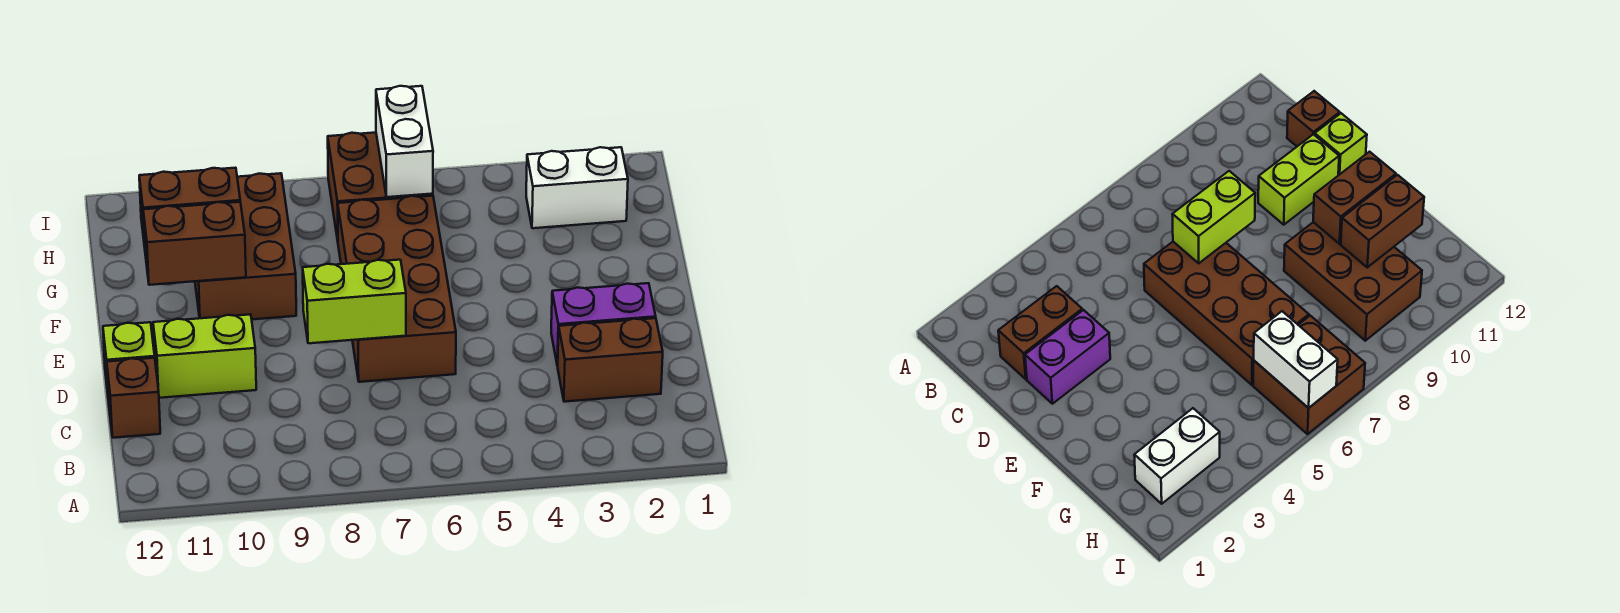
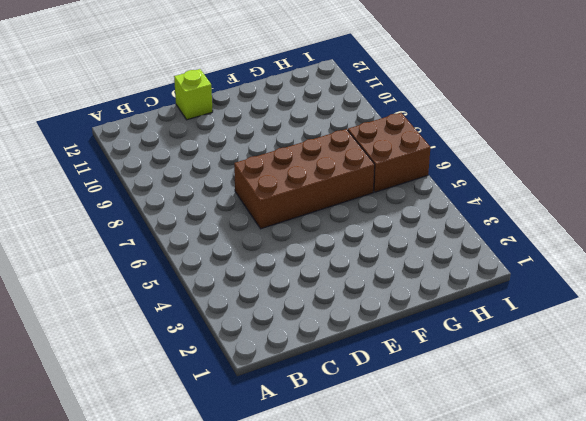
none -> brown brick C2:C3 level 1
none -> brown brick C12 level 1
none -> purple brick D2:D3 level 1

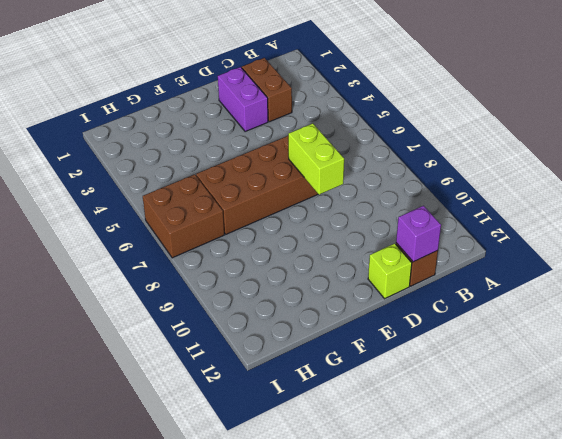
purple brick C12 level 2 -> none
none -> lime brick D10:D11 level 1
none -> brown brick F9:H10 level 1
none -> white brick H2:H3 level 1

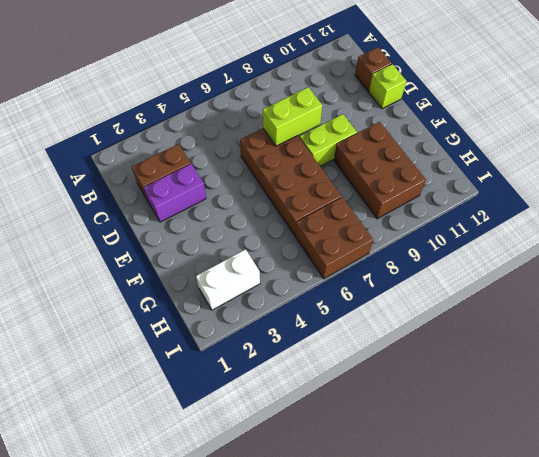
lime brick E8:E9 level 1 -> lime brick D10:D11 level 1
none -> brown brick F10:F11 level 2
none -> brown brick G10:G11 level 2
none -> white brick H6:I6 level 2

